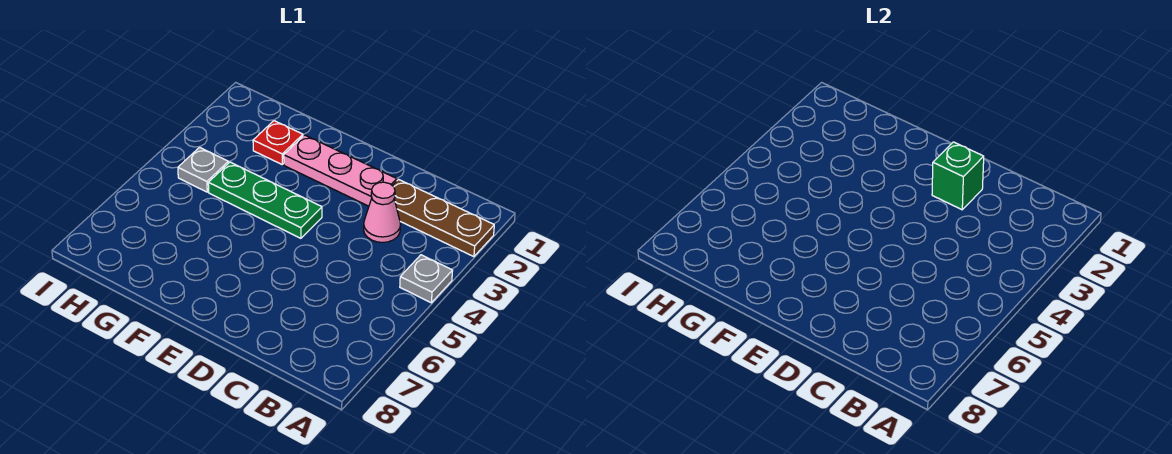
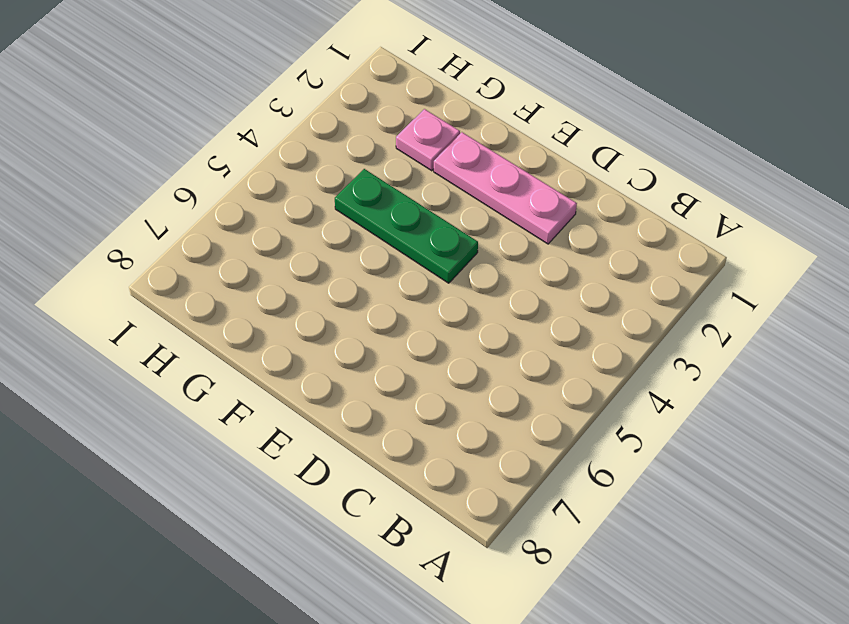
pink plate G2 level 1 -> red plate G2 level 1
none -> brown plate A2:C2 level 1
none -> grey plate A4 level 1

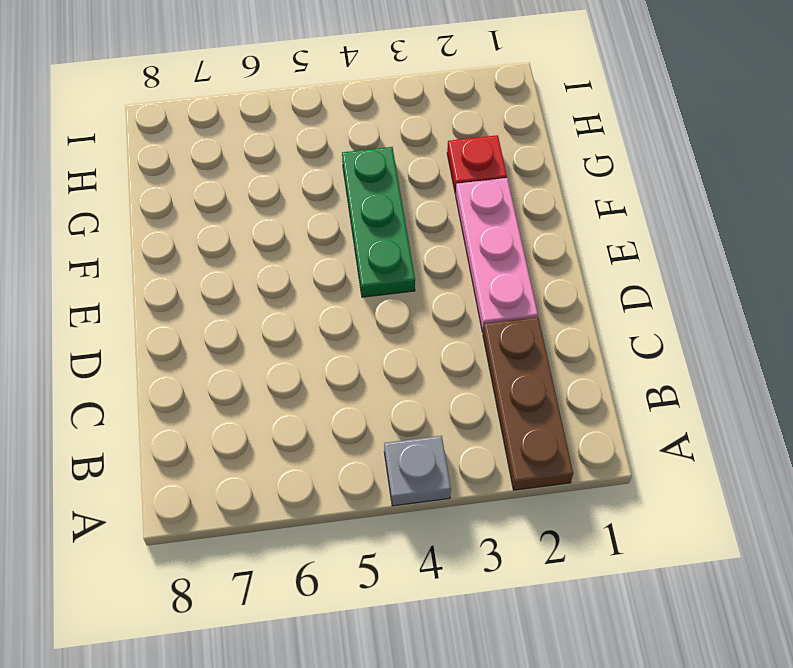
none -> pink cone C3 level 1
none -> grey plate H4 level 1

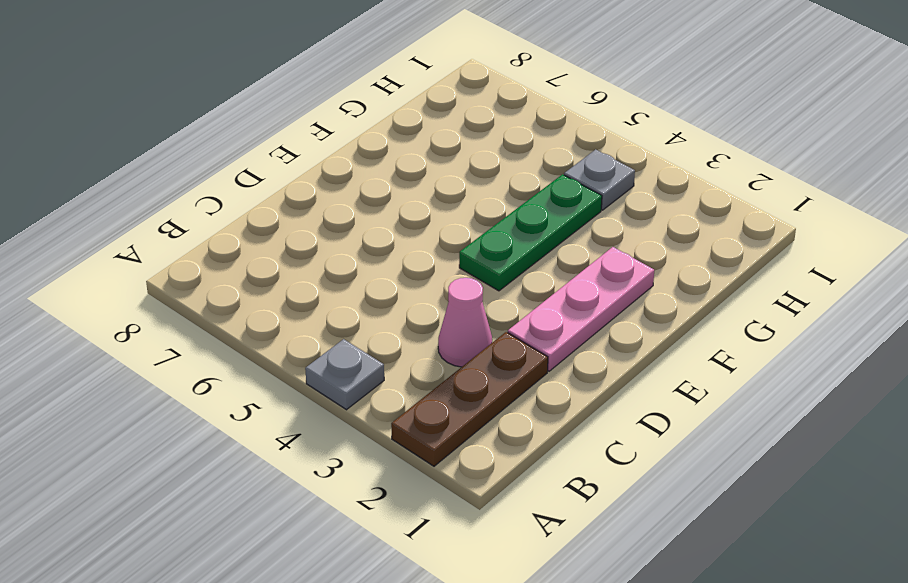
none -> red plate G2 level 1
none -> green brick D2 level 2

